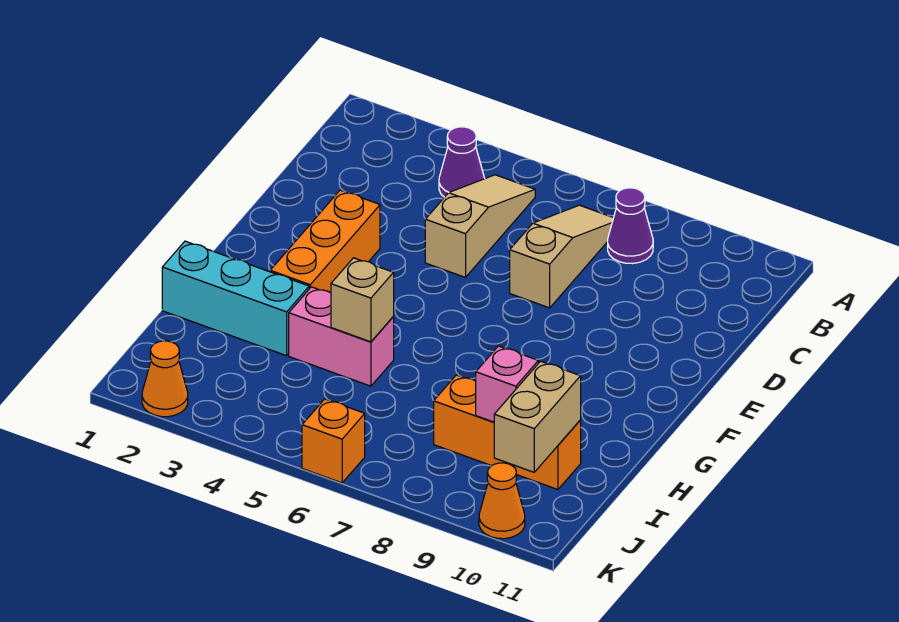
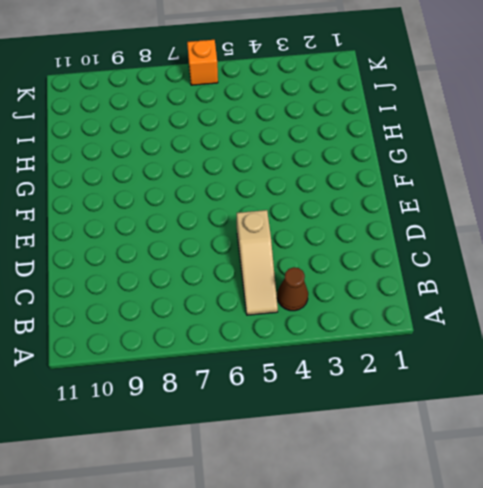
brown cone B4 level 1 -> purple cone B4 level 1
none -> tan slope B7:D7 level 1 top D
none -> purple cone B8 level 1
none -> orange brick E3:G3 level 1

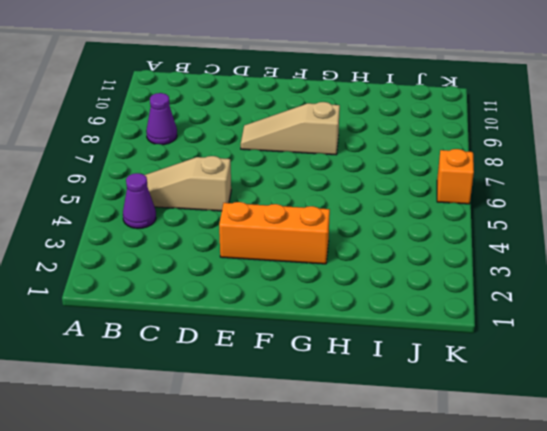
tan slope E8:G8 level 1 top G -> tan slope B7:D7 level 1 top D
none -> cyan brick H1:H3 level 1
none -> pink brick H4:H5 level 1
none -> orange brick I8:I10 level 1

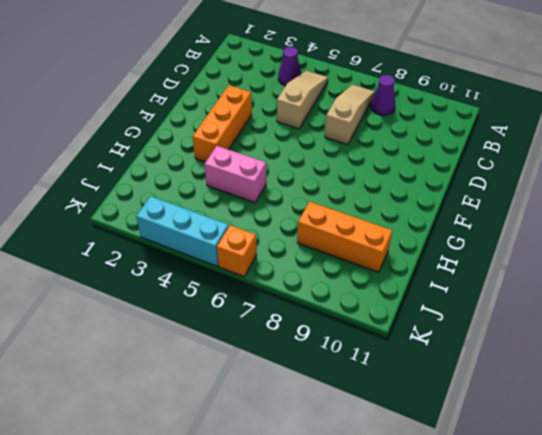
cyan brick K3:K5 level 1 -> cyan brick H1:H3 level 1
none -> orange cone K2 level 1
none -> orange cone K10 level 1
none -> tan brick H5 level 2

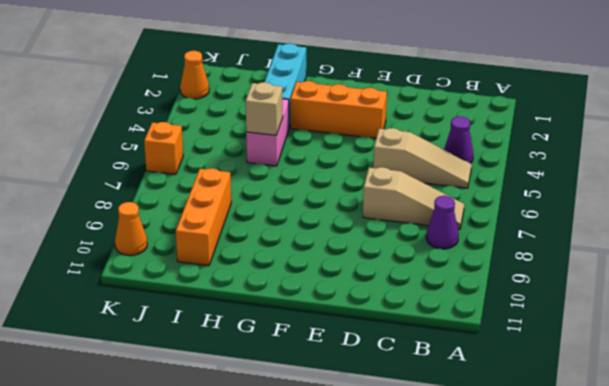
none -> pink brick I9 level 2
none -> tan brick I10:J10 level 2

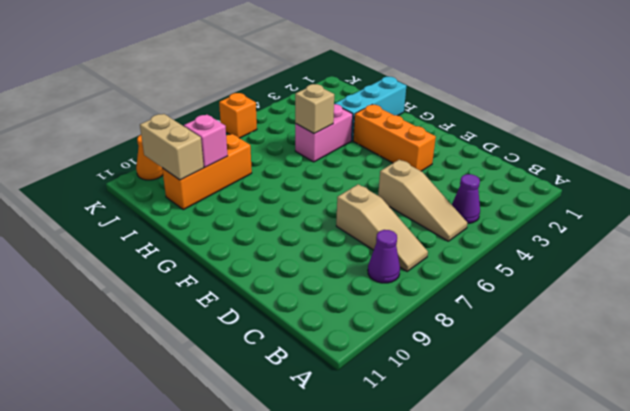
none -> orange cone K2 level 1

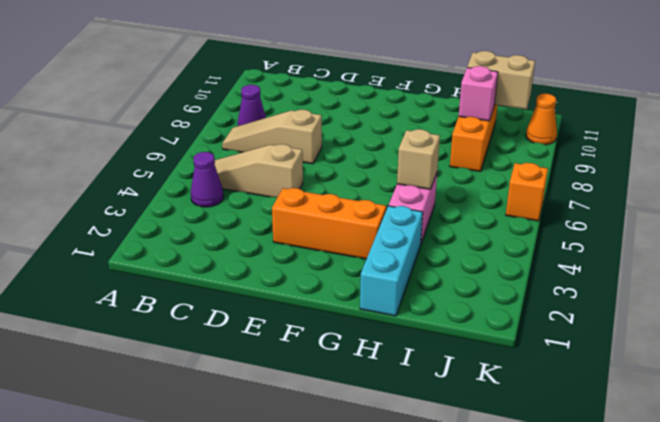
none -> orange cone K2 level 1

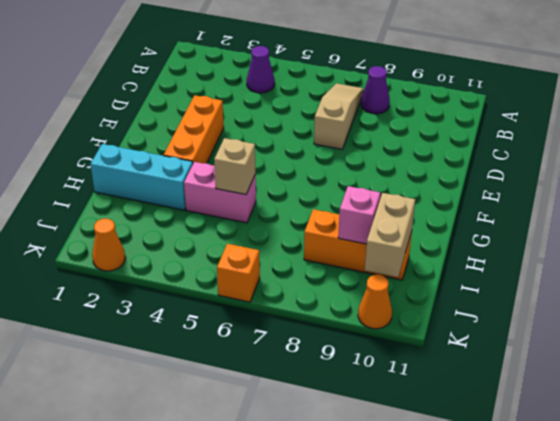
none -> tan slope B5:D5 level 1 top D

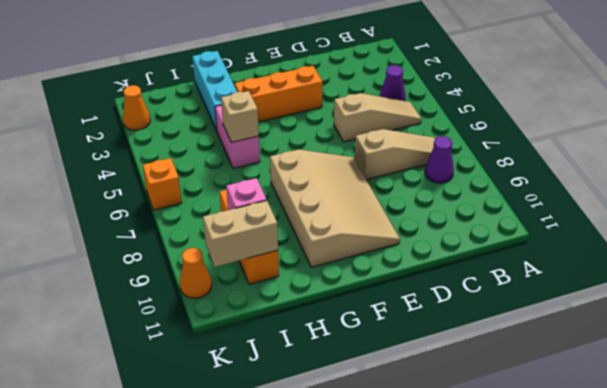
tan slope E7:G10 level 1 top G -> none

